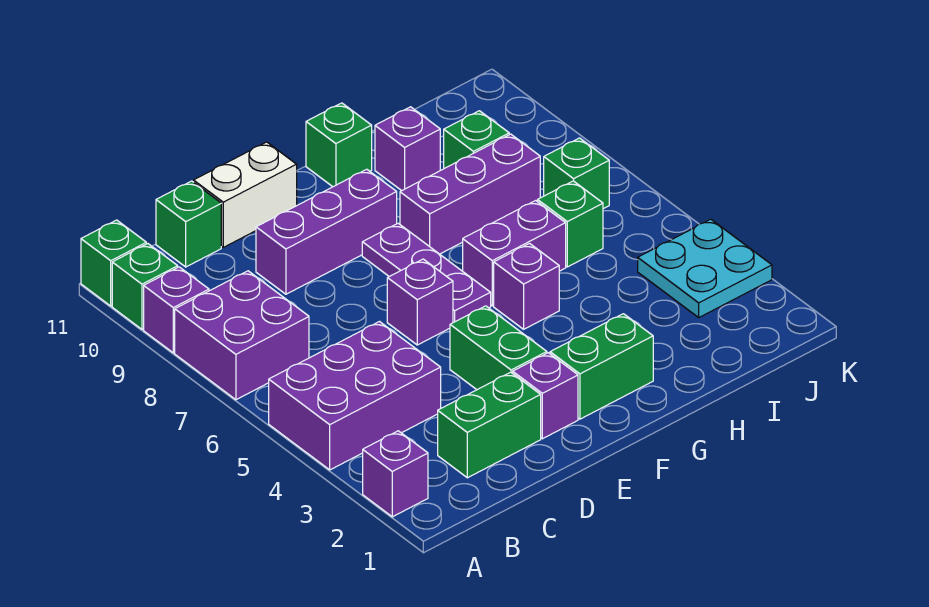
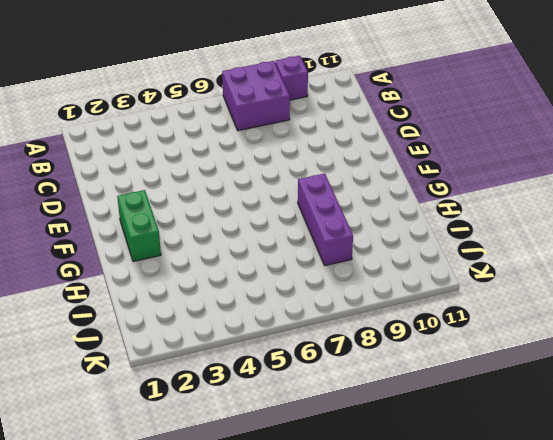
none -> purple brick A2 level 1
none -> purple brick A4:C5 level 1
none -> green brick A10 level 1

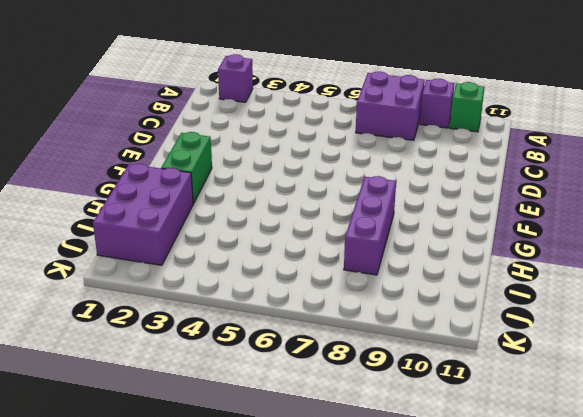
purple brick H1:J2 level 1 -> purple brick A4:C5 level 1
none -> green brick A11 level 1
none -> green brick C2:D2 level 1
none -> green brick C11 level 1

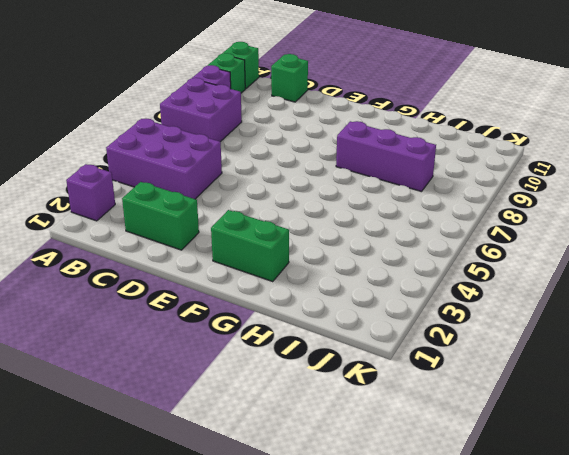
none -> purple brick D9:F9 level 1
none -> white brick D11:E11 level 1
none -> purple brick E2 level 1

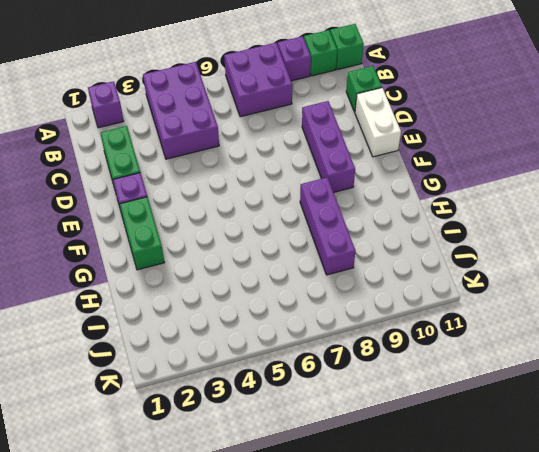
none -> green brick E3:E4 level 1
none -> purple brick E6 level 1
none -> purple plate F6:F8 level 1

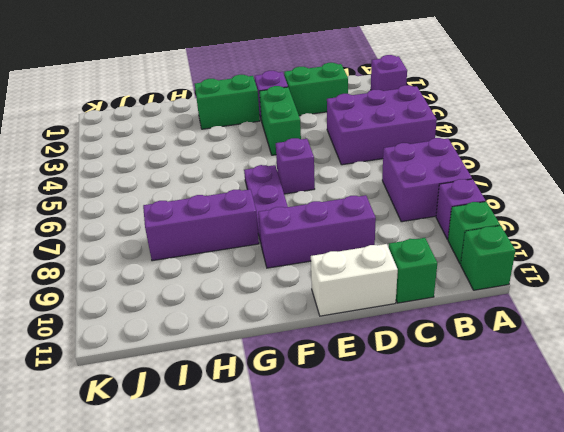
none -> purple brick G5 level 1
none -> purple brick G6:H6 level 1
none -> green brick G11 level 1

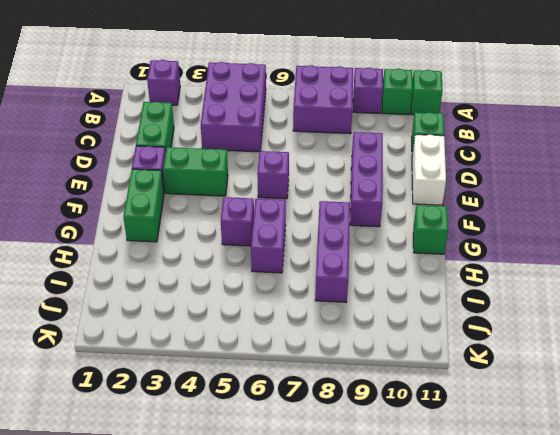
none -> purple plate F6:F8 level 1
none -> purple brick H10 level 1
none -> green brick I6 level 1

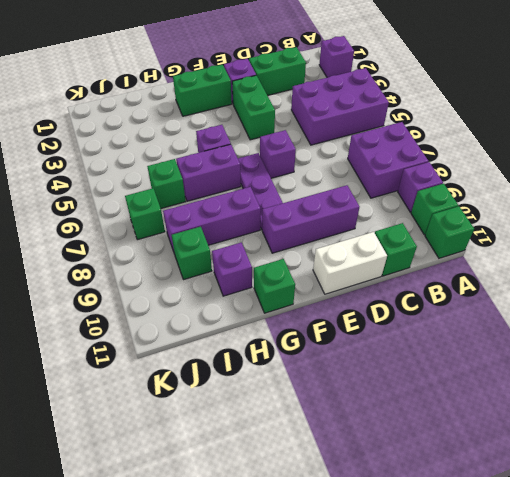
none -> cyan plate J3:K4 level 1

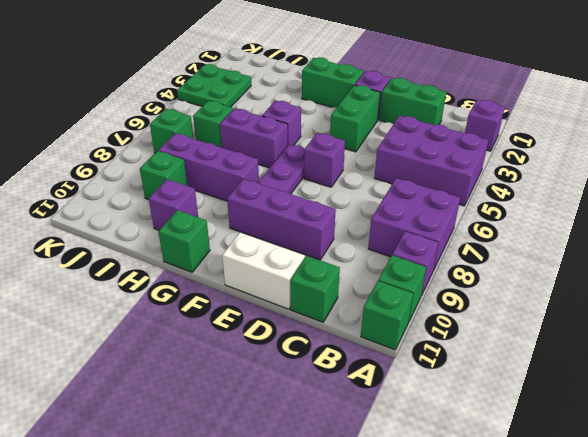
green plate J3:K4 level 1 -> cyan plate J3:K4 level 1

